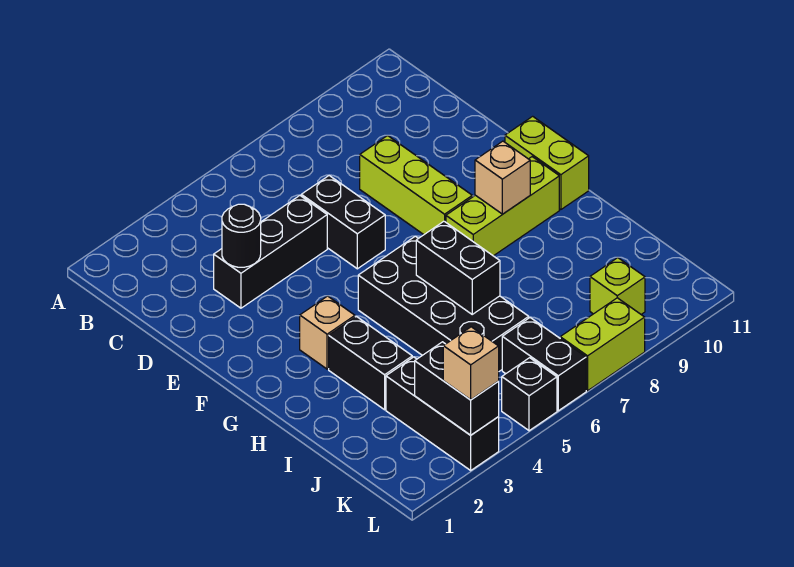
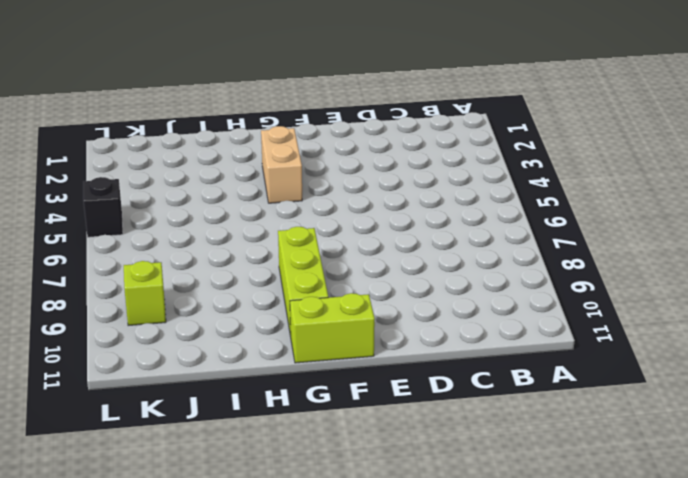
tan brick G3:G4 level 1 -> tan brick G3 level 1
none -> black brick D3:D5 level 1
none -> black brick D6:E6 level 1
none -> lime brick D8:F8 level 1

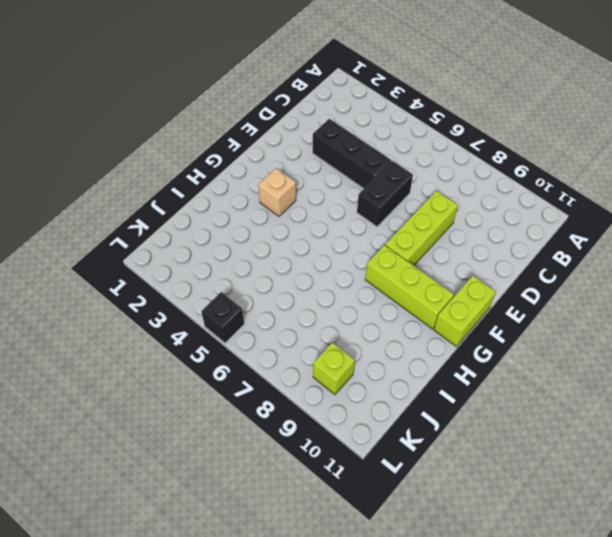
none -> black brick G5:J6 level 1
none -> black brick H3:I3 level 1
none -> black brick J3:L3 level 1

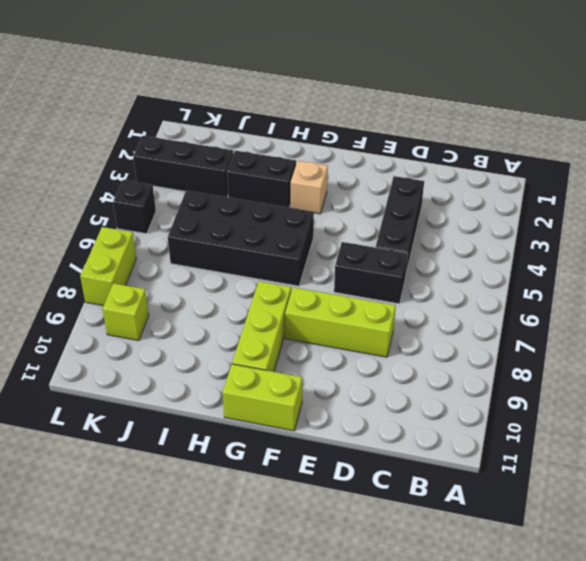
none -> black brick K6:L6 level 1
none -> black round brick D3 level 2
none -> tan brick G9 level 2

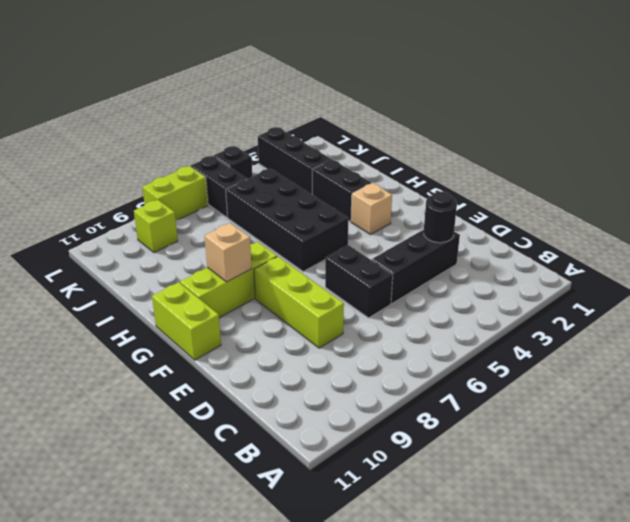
none -> black brick H6:I6 level 2
none -> black brick K3:L3 level 2
none -> tan brick L3 level 3

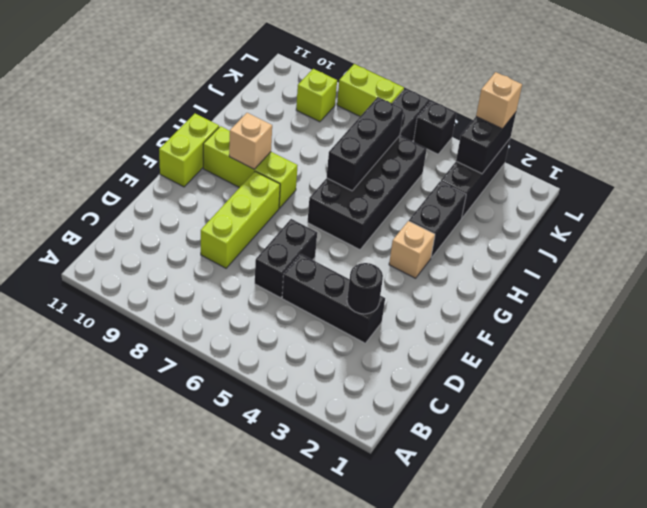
black brick H6:J6 level 2 -> black brick H6:I6 level 2

